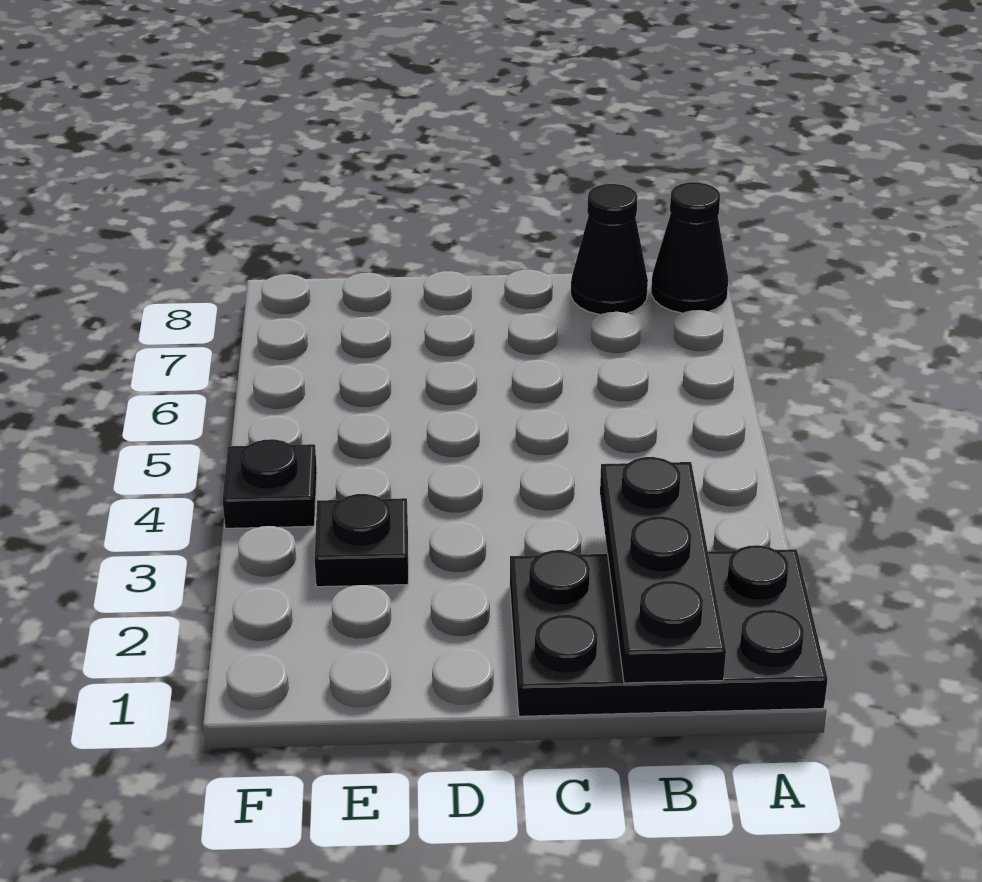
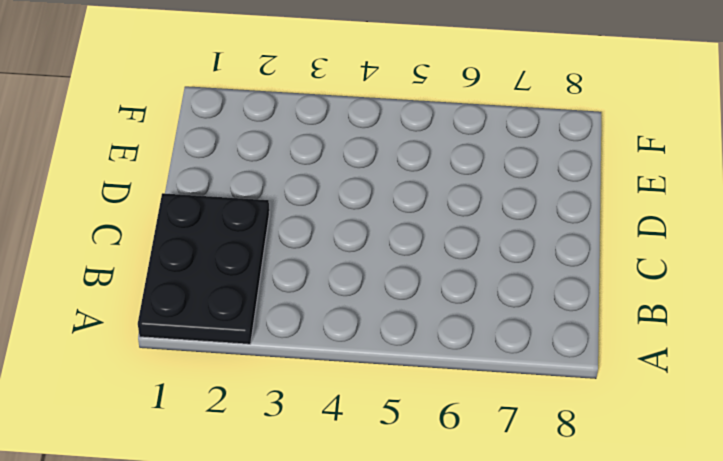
none -> black cone A8 level 1
none -> black cone B8 level 1

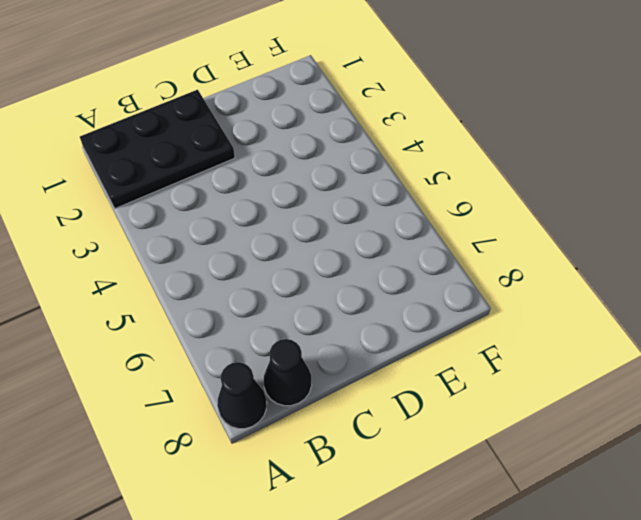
none -> black plate E3 level 1
none -> black plate F4 level 1

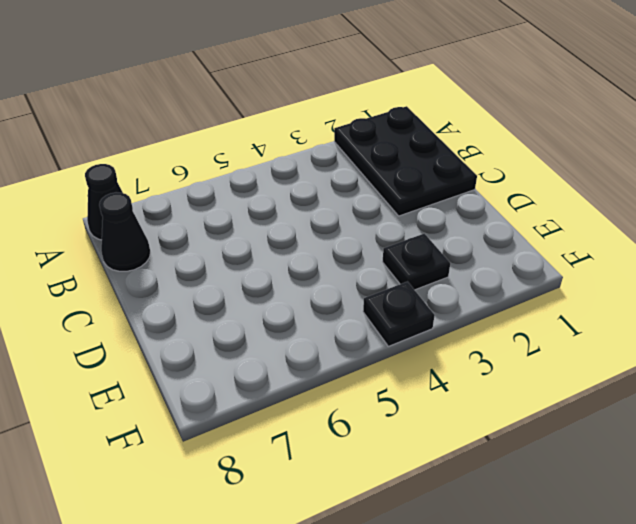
none -> black plate B1:B3 level 2

